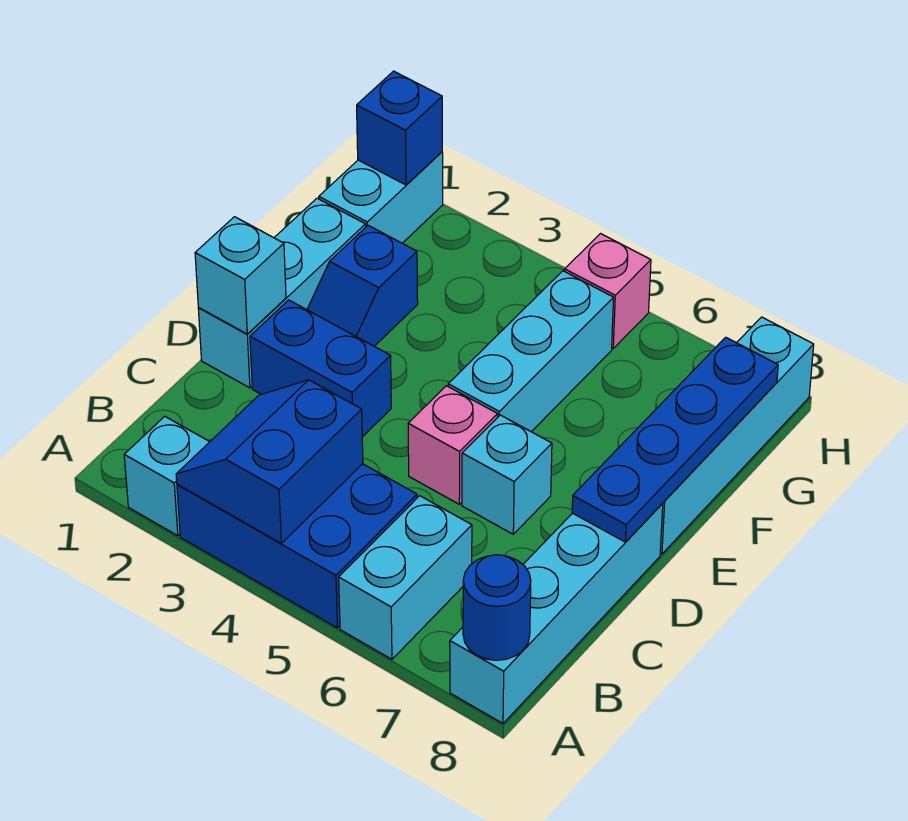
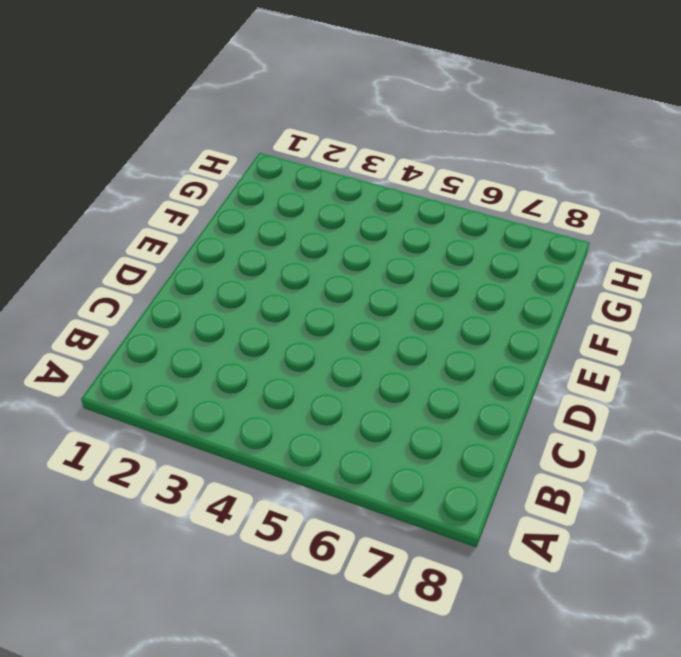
none -> cyan brick A2 level 1
none -> blue brick A3:B5 level 1
none -> cyan brick A6:B6 level 1

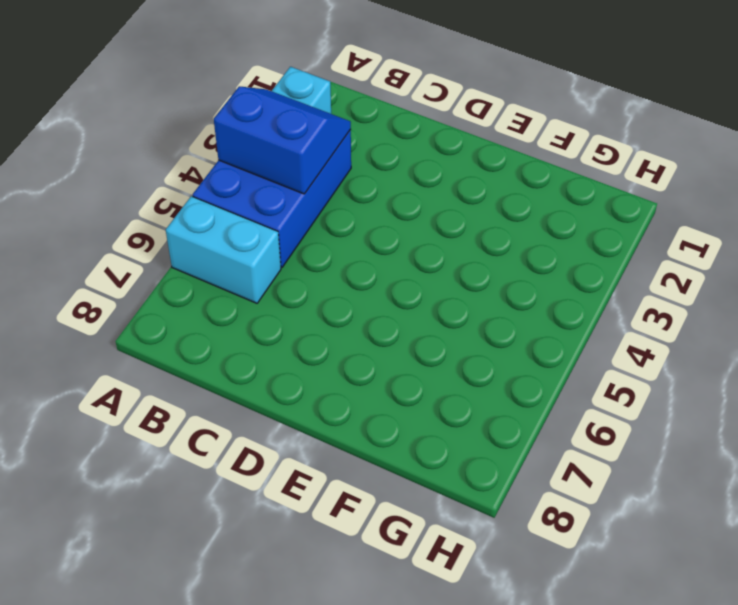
none -> cyan brick A8:D8 level 1
none -> cyan brick D1:F1 level 1
none -> blue brick D2:D3 level 1

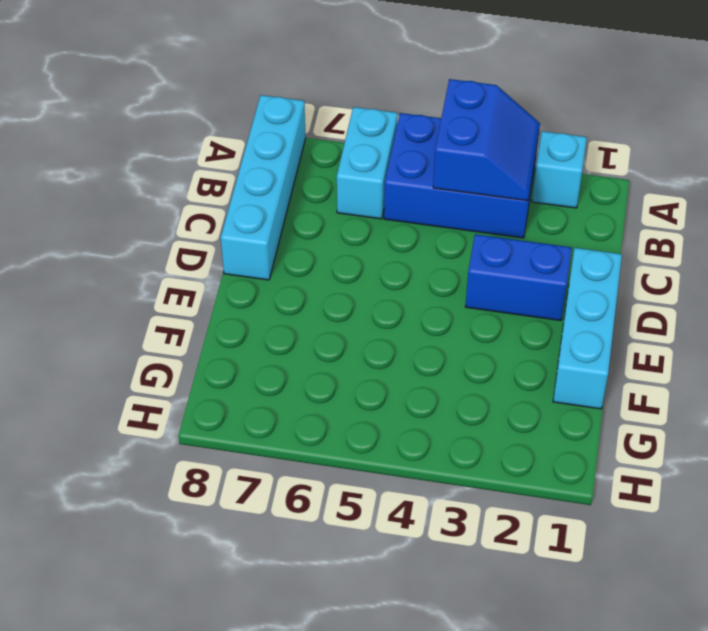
none -> pink brick D5 level 1
none -> cyan brick D6 level 1
none -> blue slope E2:F2 level 1 top F

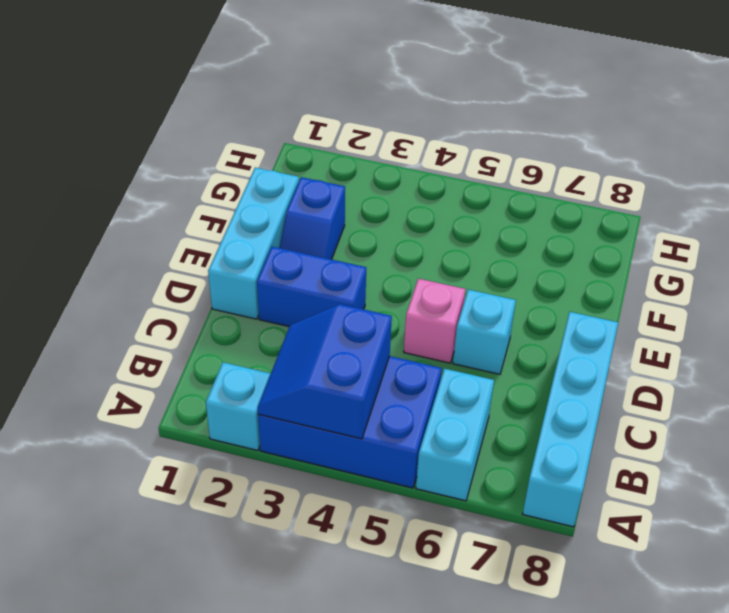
none -> cyan brick E5:G5 level 1
none -> cyan brick E8:H8 level 1
none -> cyan brick G1:H1 level 1

